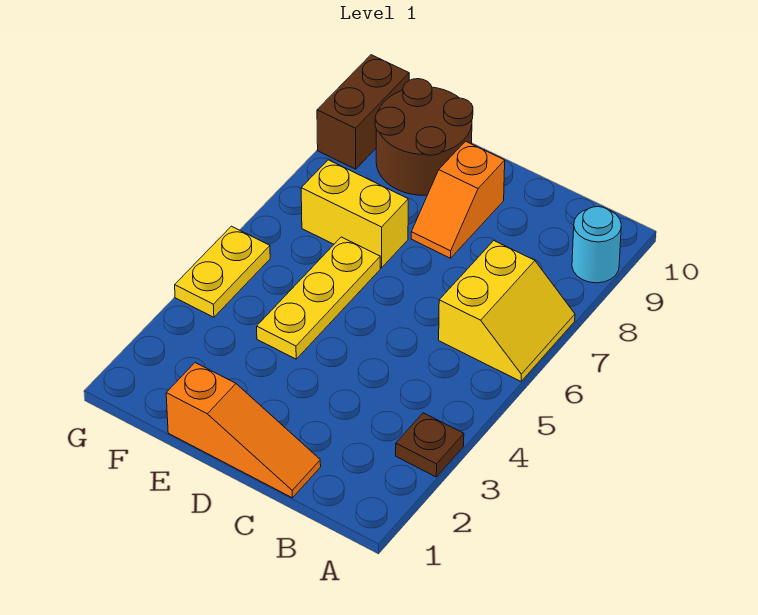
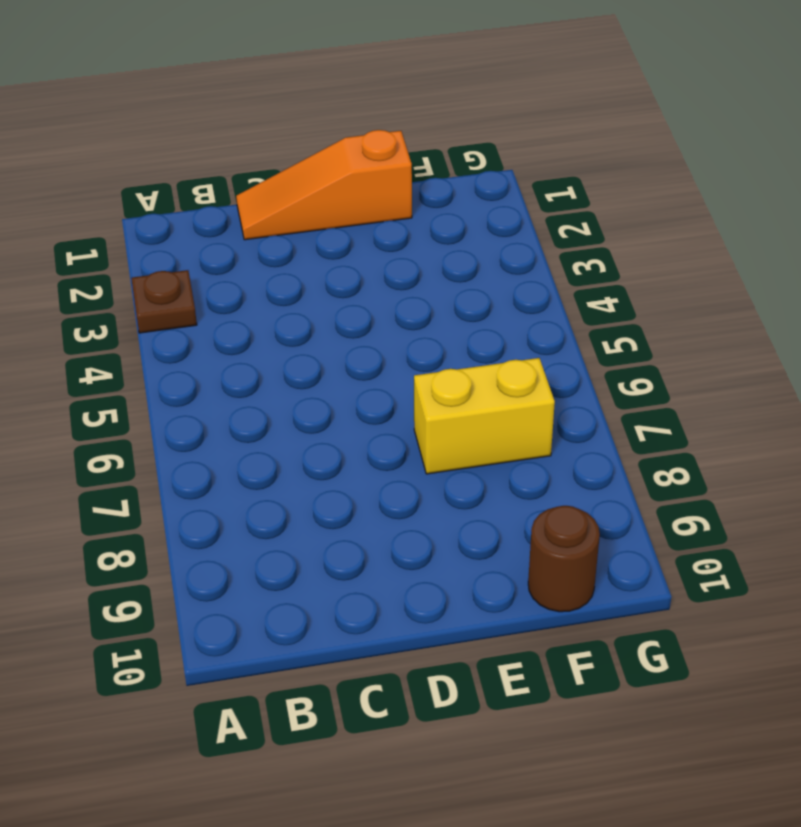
brown round brick F10 level 1 -> brown round brick E9:F10 level 1
none -> yellow slope A6:B7 level 1 top B
none -> cyan round brick A9 level 1

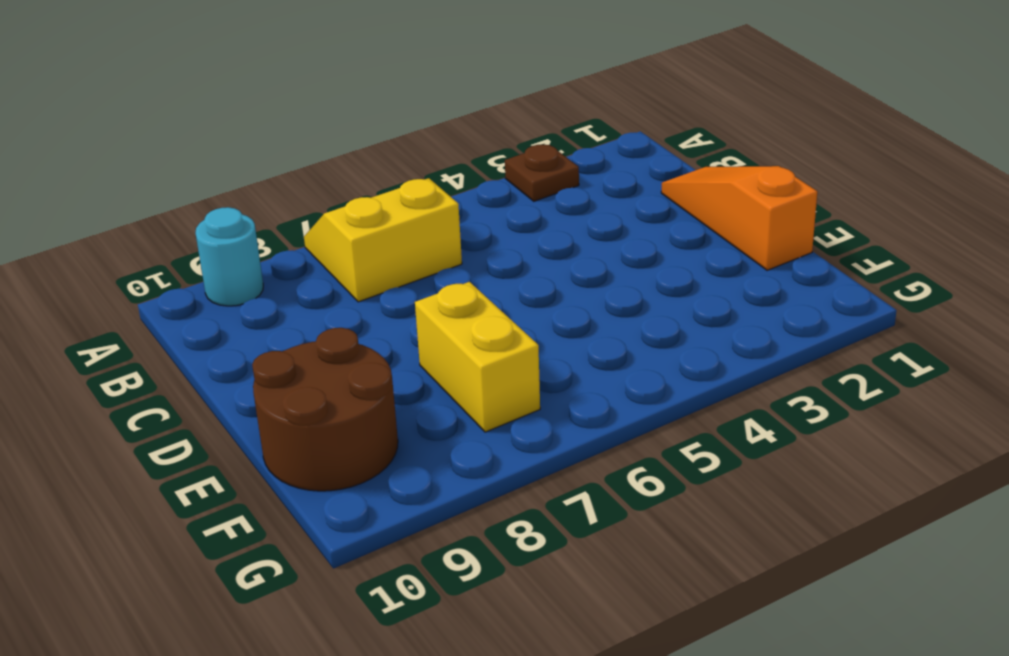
none -> orange slope D8:D9 level 1 top 9
none -> yellow plate E4:E6 level 1

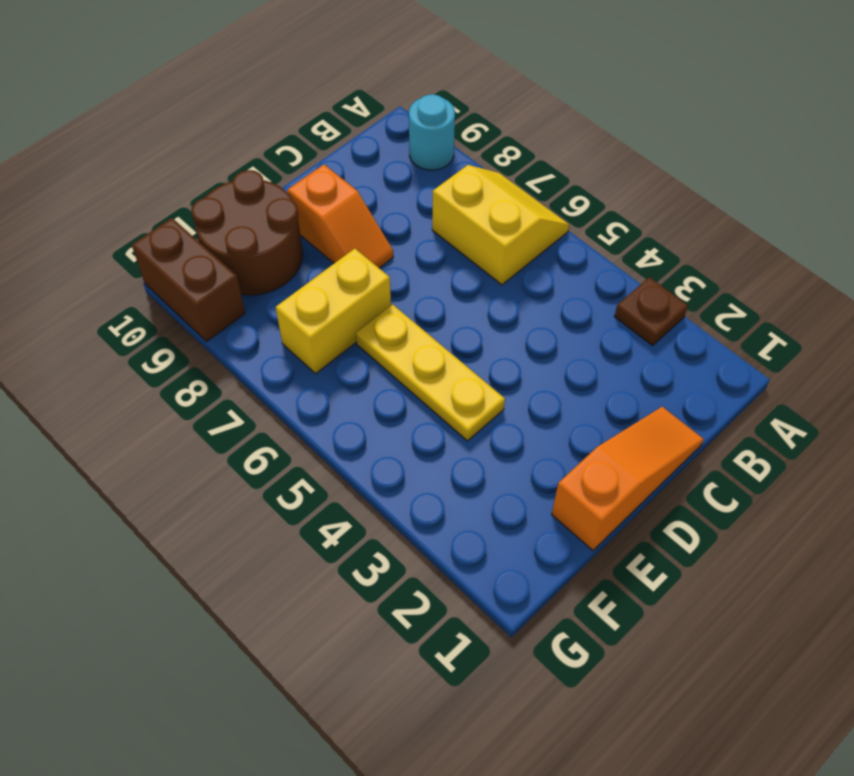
none -> yellow plate G4:G5 level 1

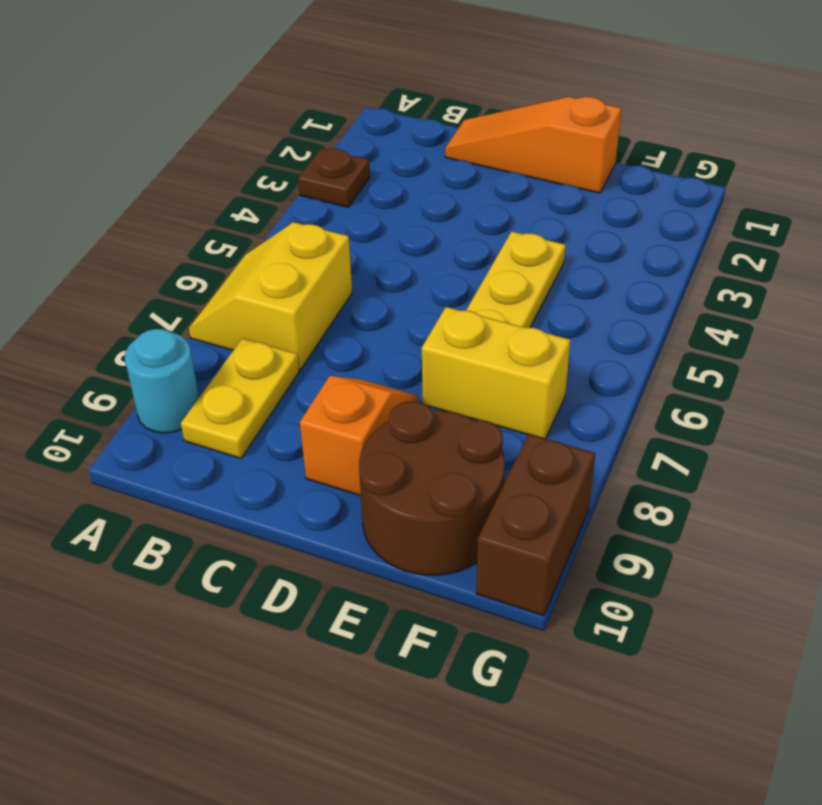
yellow plate B8:B9 level 1 -> yellow plate G4:G5 level 1

